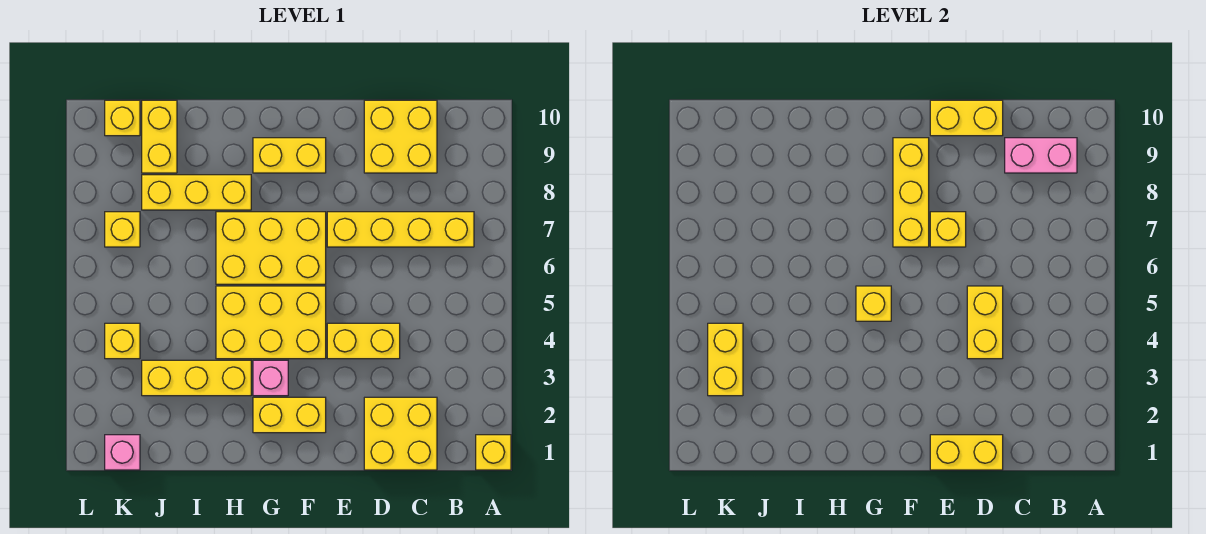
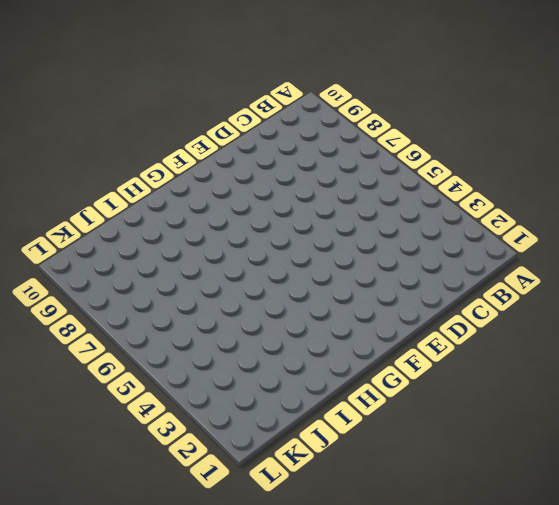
none -> yellow brick A1 level 1
none -> yellow brick B7:E7 level 1
none -> yellow brick C1:D2 level 1

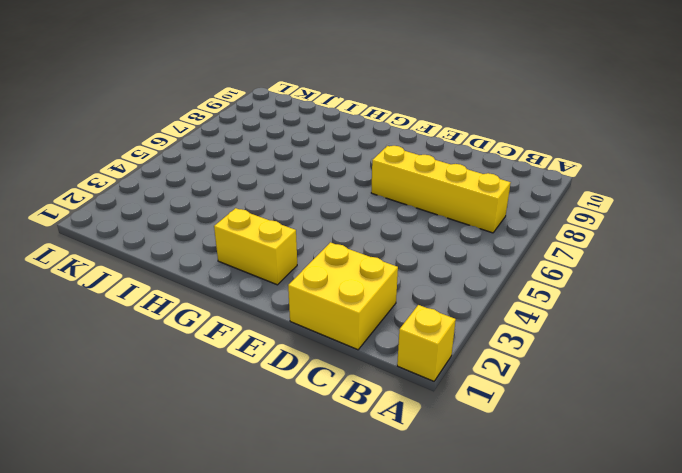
none -> yellow brick C9:D10 level 1
none -> yellow brick D4:E4 level 1
none -> yellow brick F4:H5 level 1

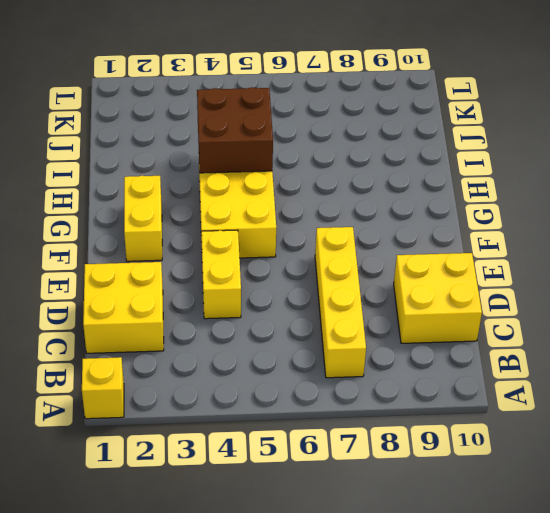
brown brick H4:I5 level 2 -> none
none -> yellow brick F6:H7 level 1
none -> yellow brick F9:G9 level 1
none -> pink brick G3 level 1

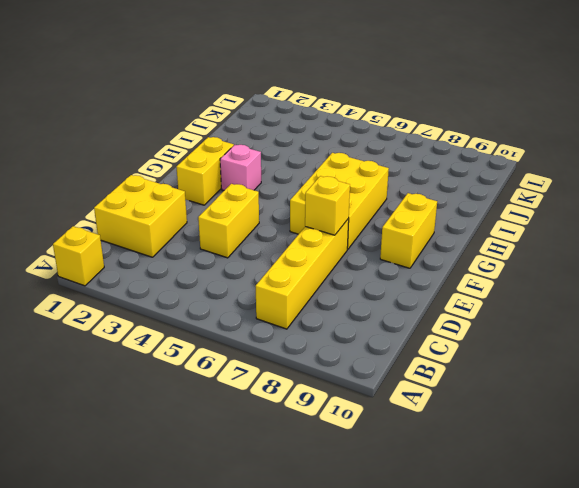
none -> yellow brick C9:D10 level 1
none -> yellow brick F4:H5 level 1
none -> yellow brick H3:J3 level 1

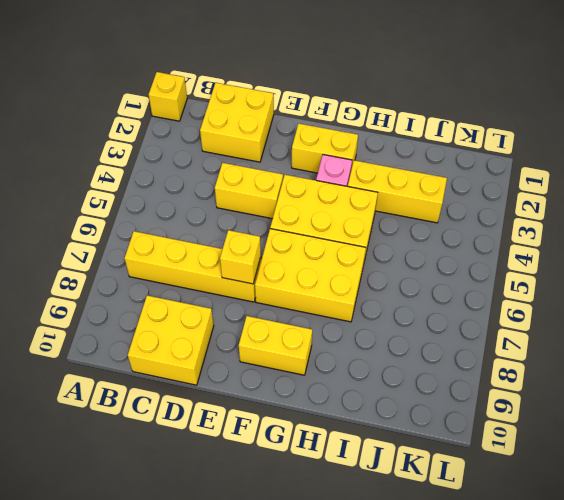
none -> yellow brick H8:J8 level 1
none -> yellow brick J9:J10 level 1
none -> pink brick K1 level 1

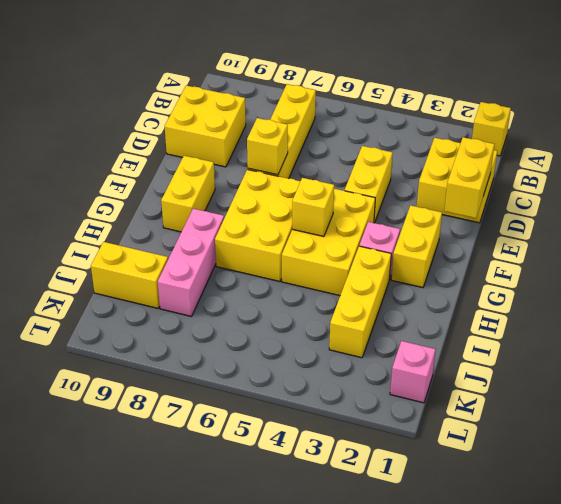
pink brick H8:J8 level 1 -> yellow brick H8:J8 level 1
none -> yellow brick K4 level 1
none -> yellow brick K7 level 1
none -> yellow brick K10 level 1

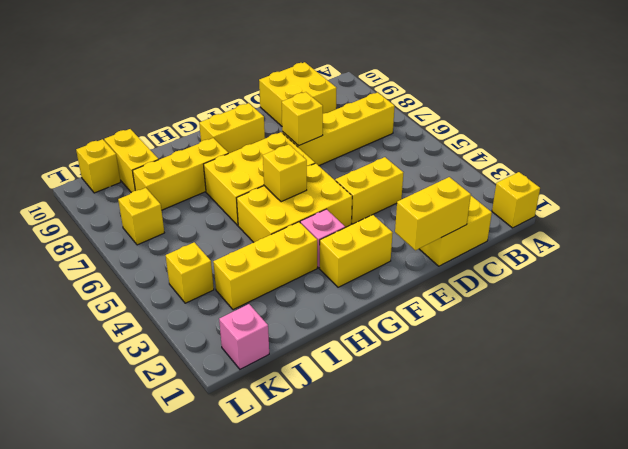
none -> pink brick B9:C9 level 2
none -> yellow brick D4:D5 level 2
none -> yellow brick D10:E10 level 2

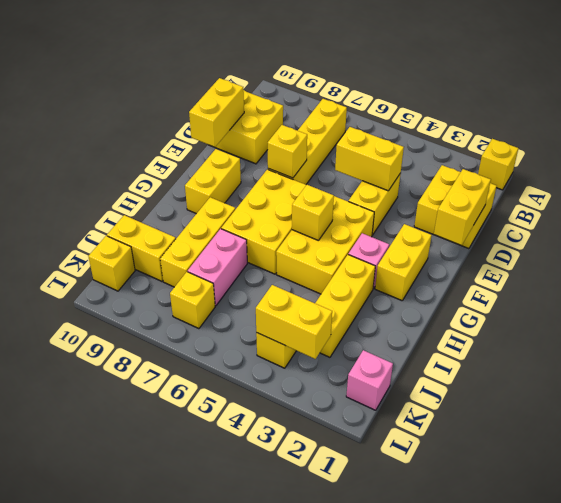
pink brick I7:J7 level 1 -> pink brick B9:C9 level 2
none -> yellow brick F7:F9 level 2

